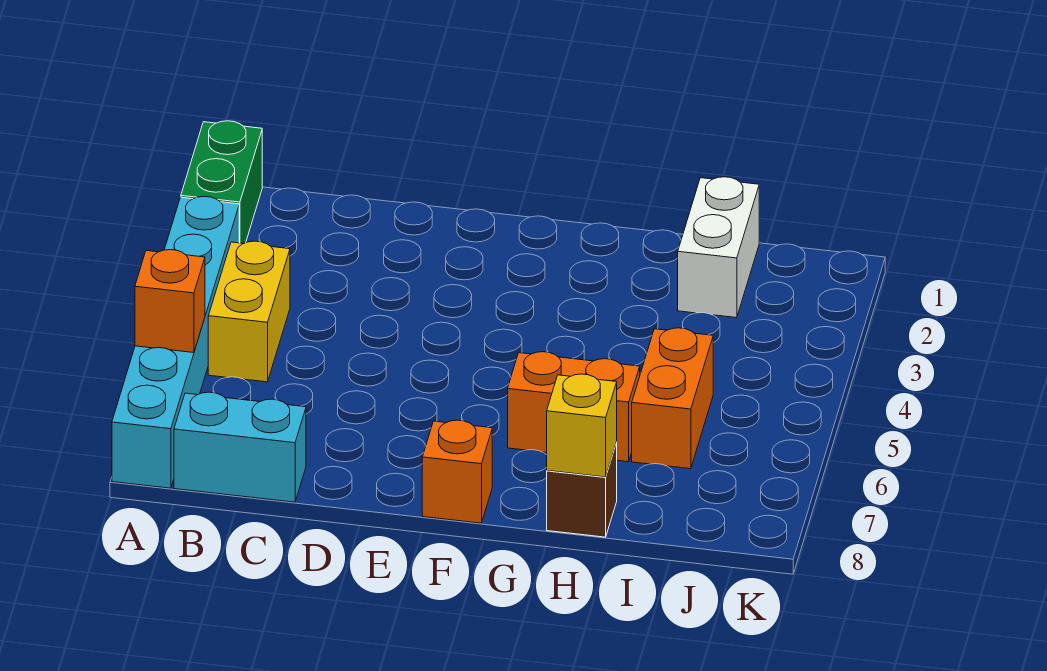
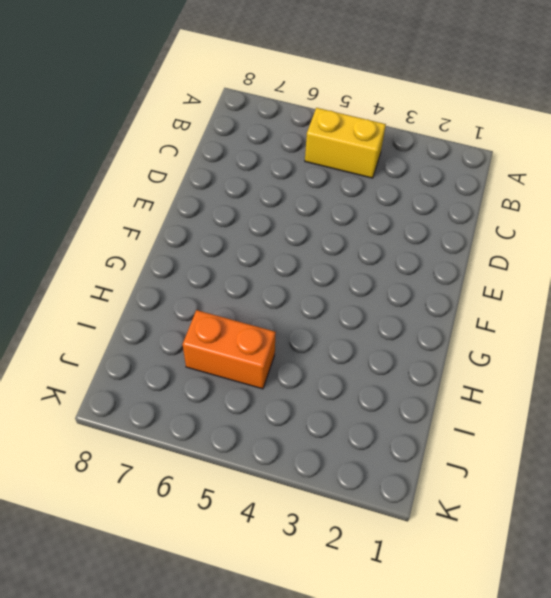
none -> green brick A1:A2 level 1
none -> cyan brick A3:A8 level 1

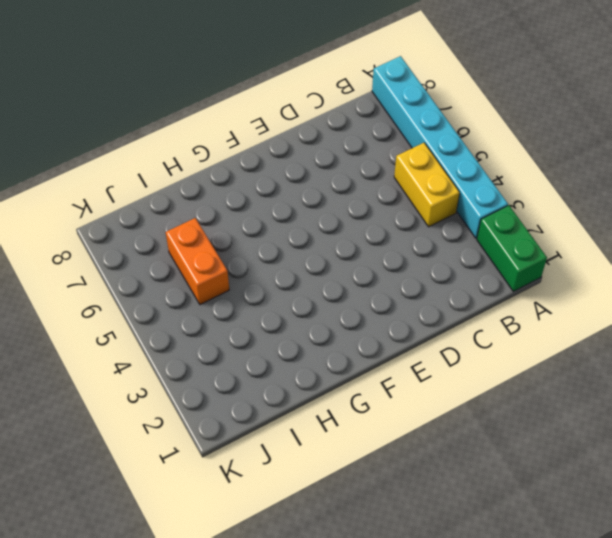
none -> cyan brick B8:C8 level 1
none -> orange brick F8 level 1

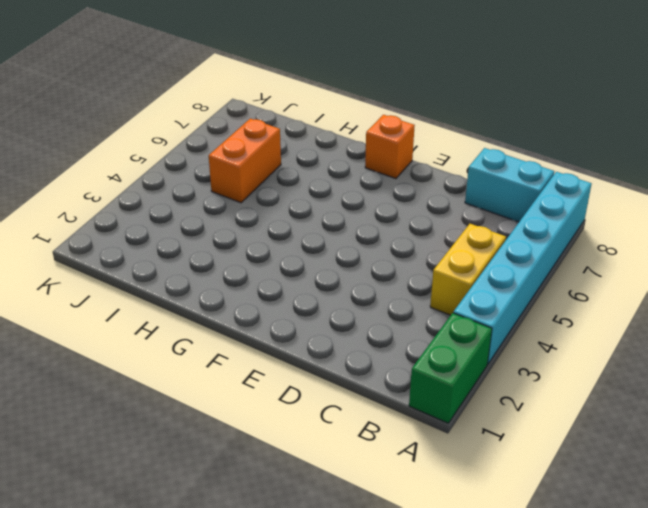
none -> orange brick G6:H6 level 1
none -> brown brick H8 level 1

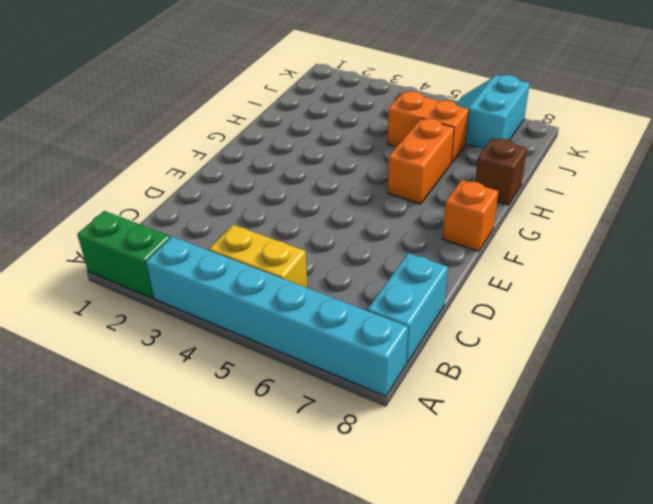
cyan slope J6:K7 level 1 top 7 -> none
none -> white brick I1:I2 level 1
none -> orange brick A6 level 2

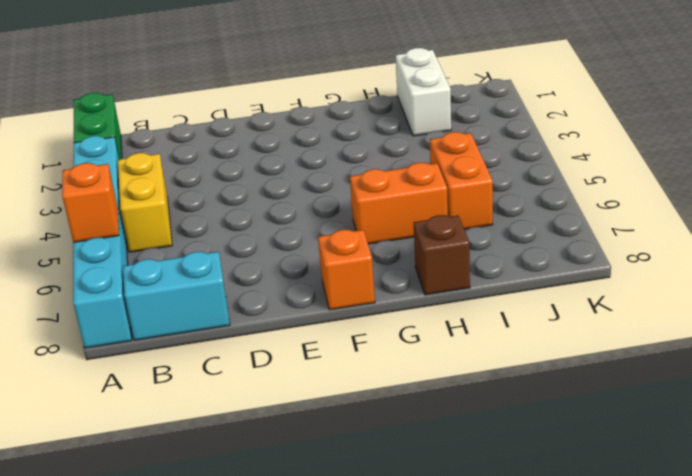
none -> yellow brick H8 level 2

